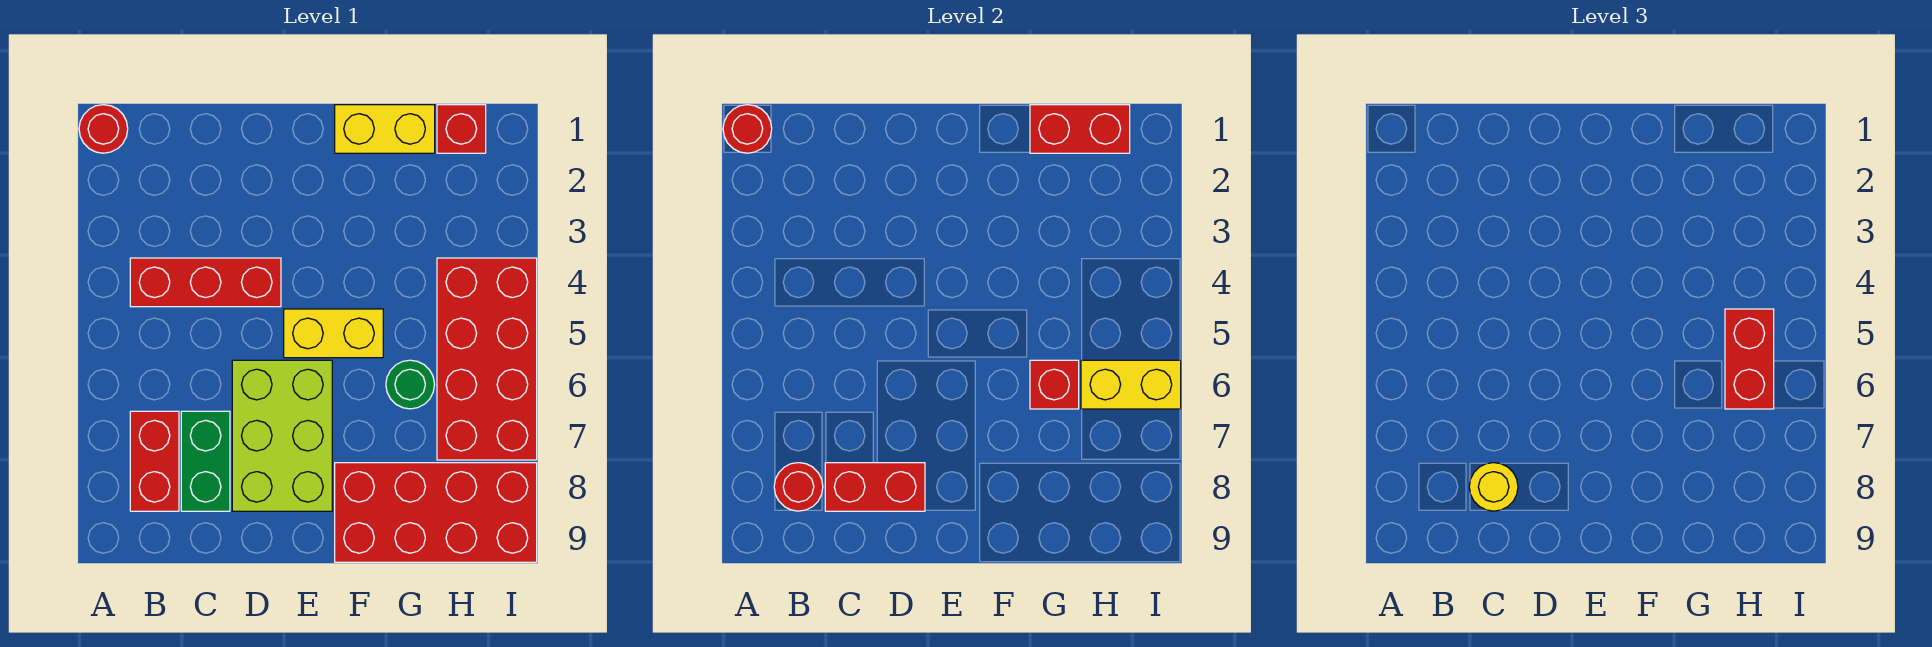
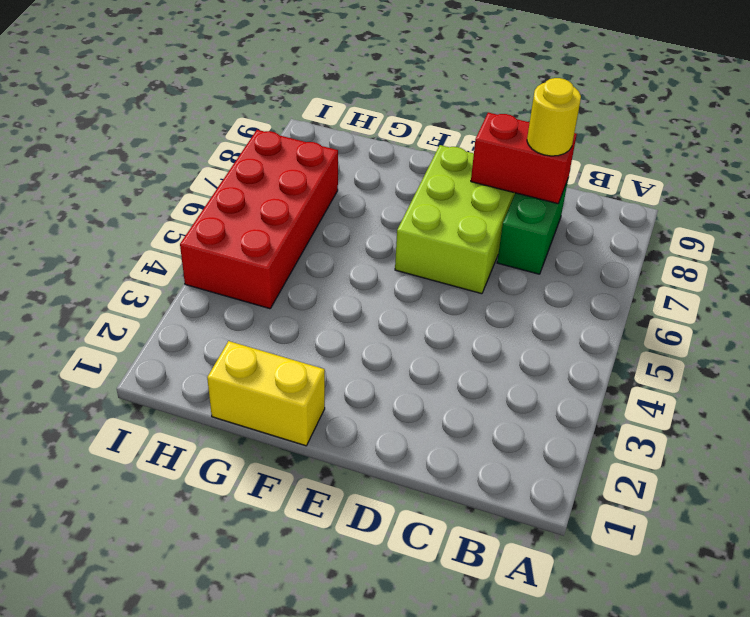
none -> red round brick A1 level 1
none -> red brick B4:D4 level 1
none -> red brick B7:B8 level 1

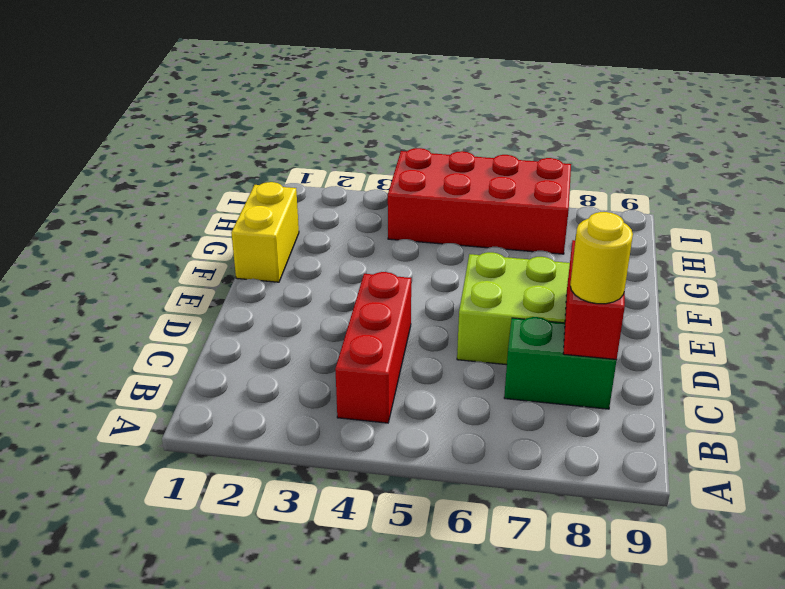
none -> red round brick A1 level 1
none -> red brick B7:B8 level 1
none -> yellow brick E5:F5 level 1

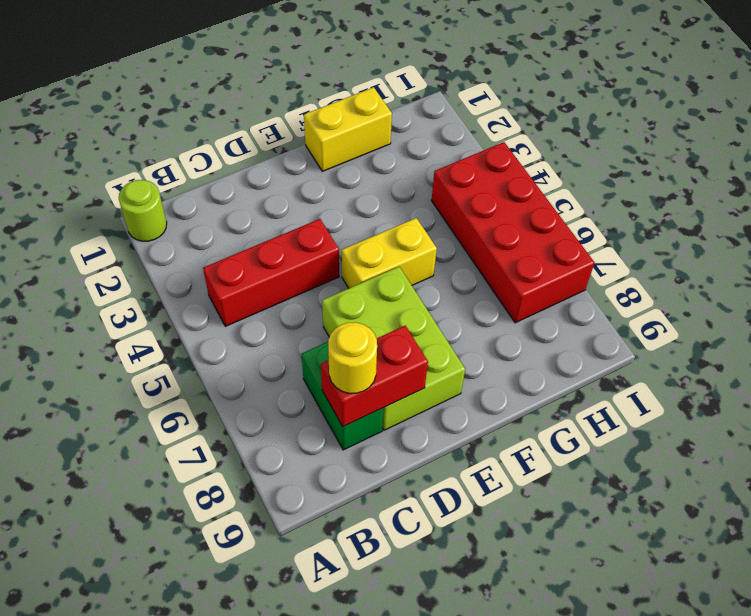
lime round brick A1 level 1 -> red round brick A1 level 1
none -> red brick B7:B8 level 1
none -> red brick F8:I9 level 1
none -> green round brick G6 level 1

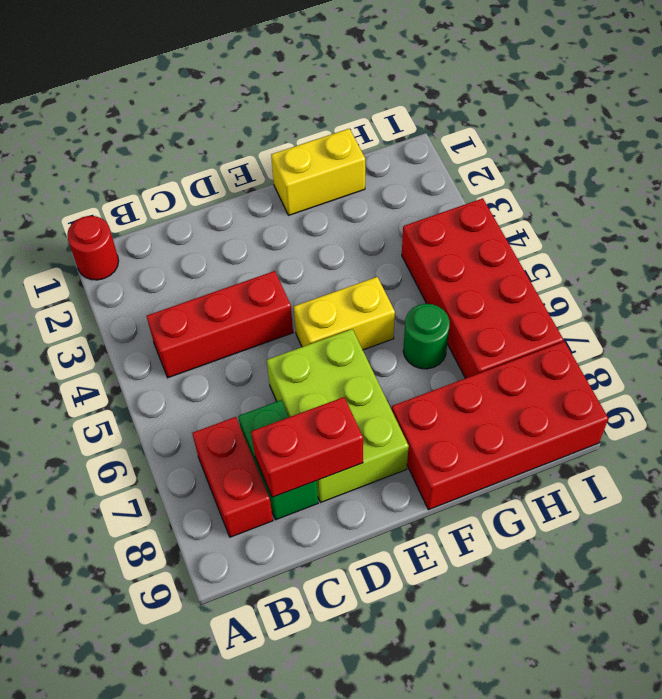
none -> red brick H1 level 1
none -> red round brick A1 level 2
none -> red round brick B8 level 2

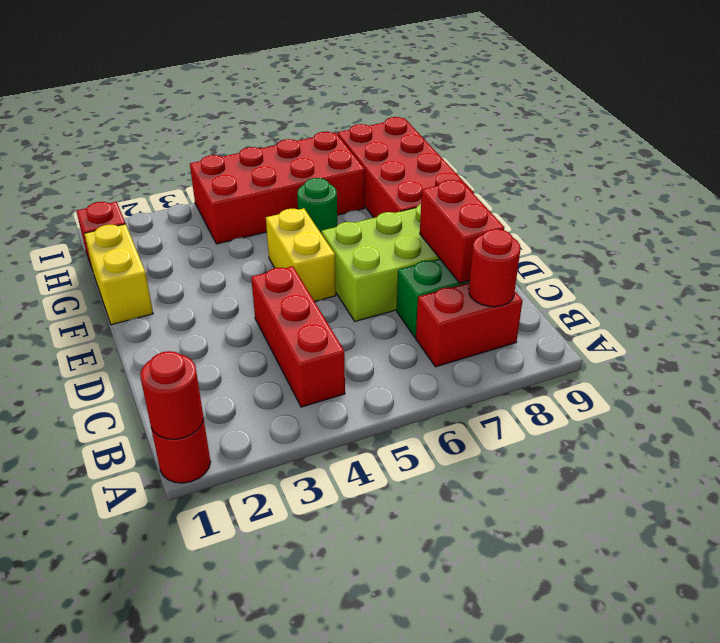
none -> red brick G1:H1 level 2
none -> red brick G6 level 2
none -> yellow brick H6:I6 level 2

